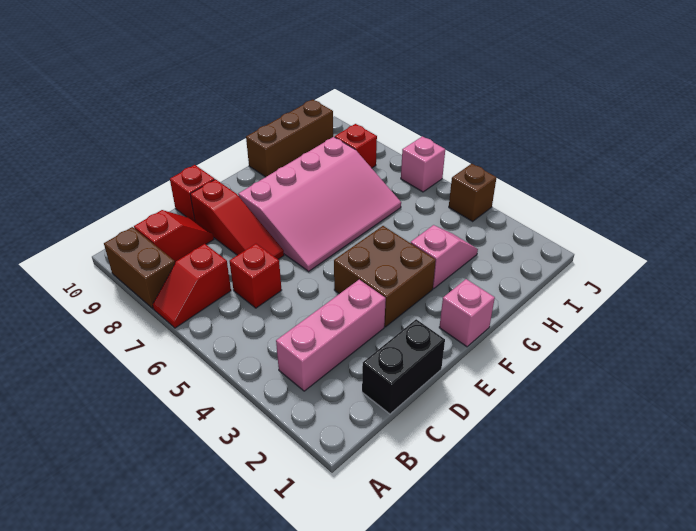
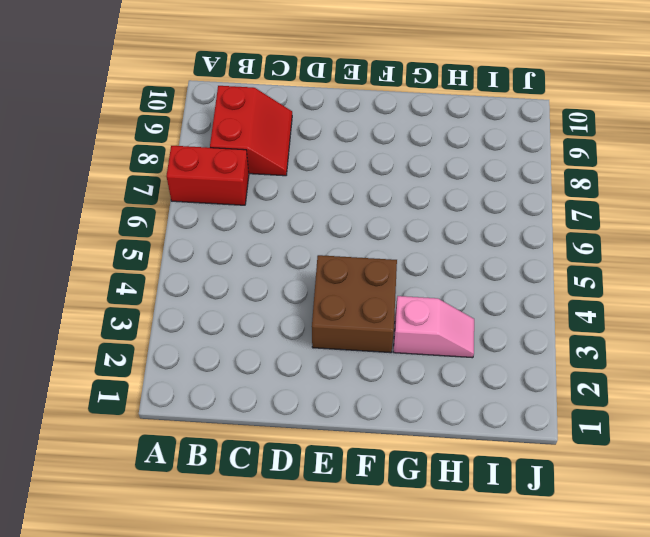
red brick A7:B7 level 1 -> red slope A7:B7 level 1 top B
red slope B8:C9 level 1 top B -> red slope B9:C9 level 1 top B
none -> brown brick A8:A9 level 1
none -> pink brick B3:D3 level 1
none -> black brick C1:D1 level 1

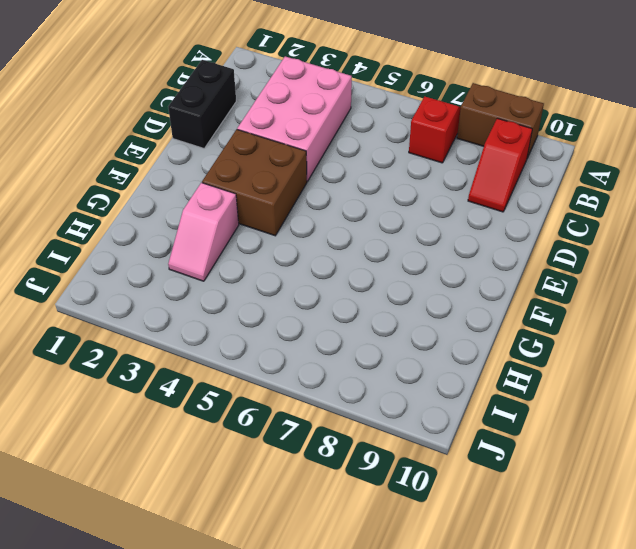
pink brick B3:D4 level 1 -> pink brick B3:D3 level 1
none -> red brick C6 level 1
none -> red slope D7:D9 level 1 top 9
none -> red brick D10 level 1

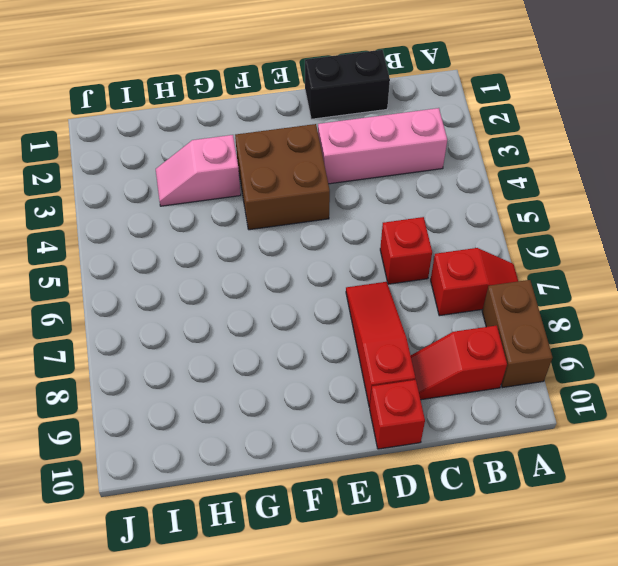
none -> pink slope E6:H8 level 1 top 8
none -> pink brick F1 level 1
none -> brown brick G10:I10 level 1

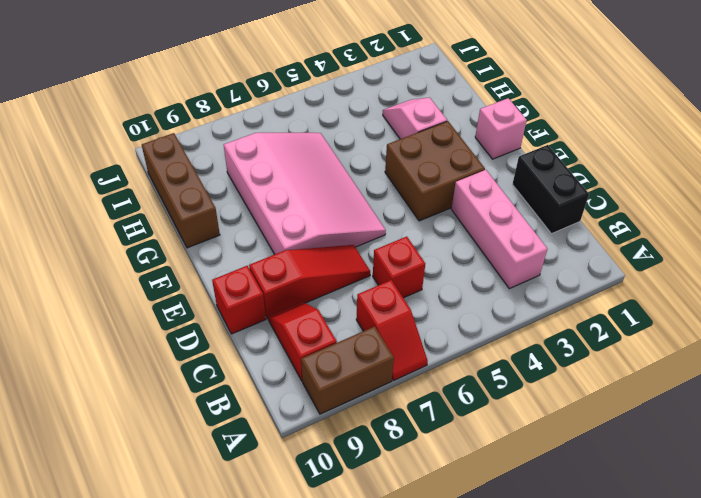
none -> red brick I8 level 1
none -> brown brick J4 level 1
none -> pink brick J6 level 1

